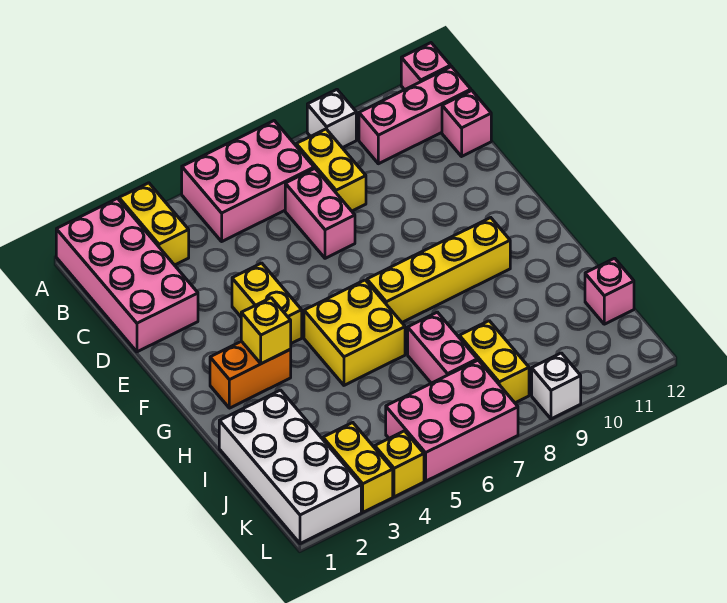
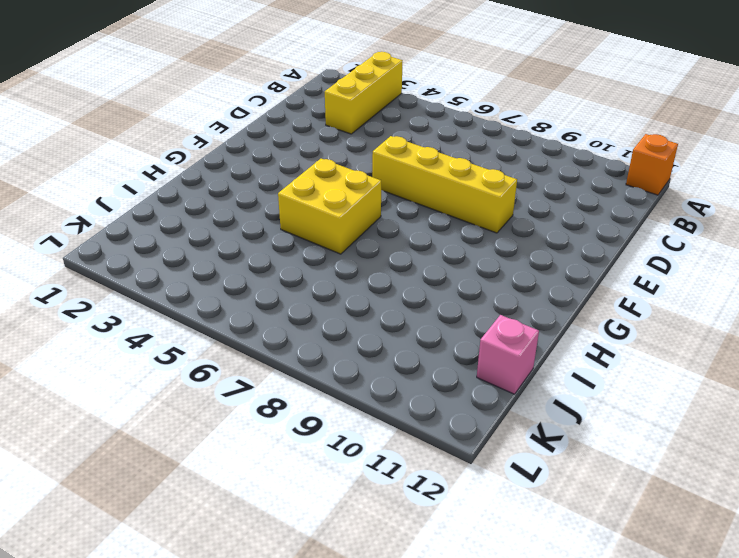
yellow brick A3:C3 level 1 -> yellow brick A3:B3 level 1
orange brick A12 level 1 -> pink brick A12 level 1
yellow brick E6:E9 level 1 -> yellow brick G7:G10 level 1
none -> pink brick A1:D2 level 1
none -> pink brick A5:B7 level 1
none -> white brick A9 level 1

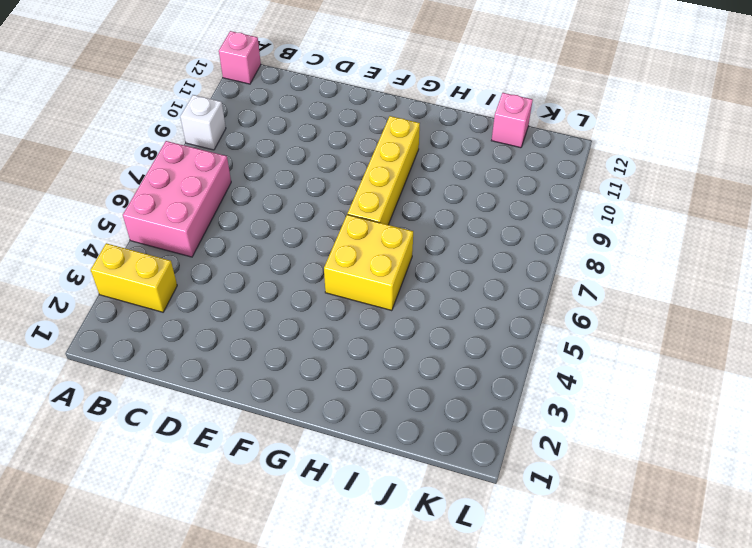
none -> pink brick A1:D2 level 1
none -> yellow brick B8:C8 level 1
none -> pink brick B10:B12 level 1

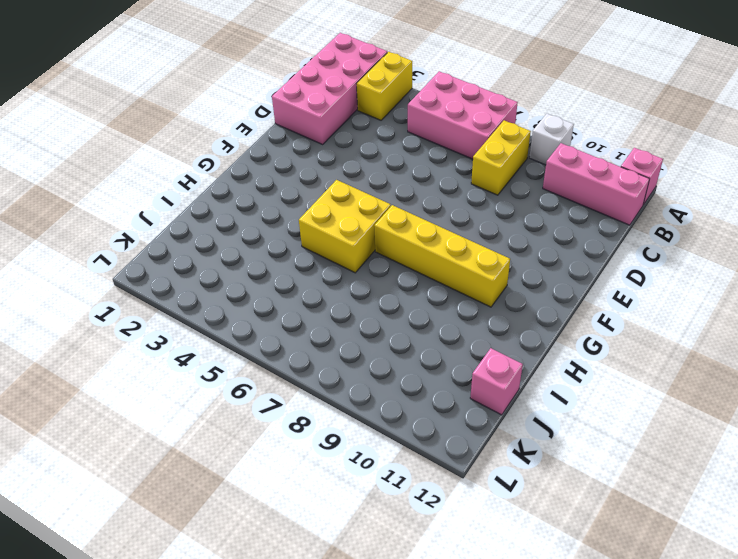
none -> pink brick C7:D7 level 1
none -> pink brick C12 level 1
none -> yellow brick E4:F4 level 1

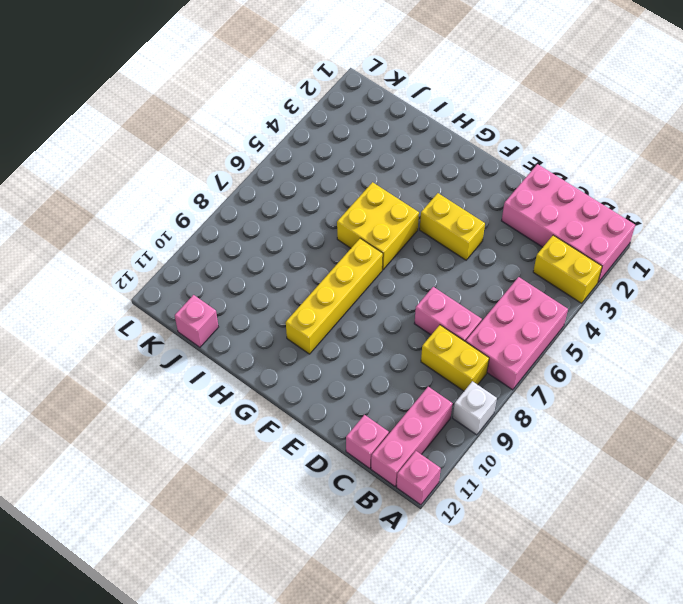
none -> orange brick G2:G3 level 1
none -> white brick I1:L2 level 1
none -> pink brick I7:J7 level 1

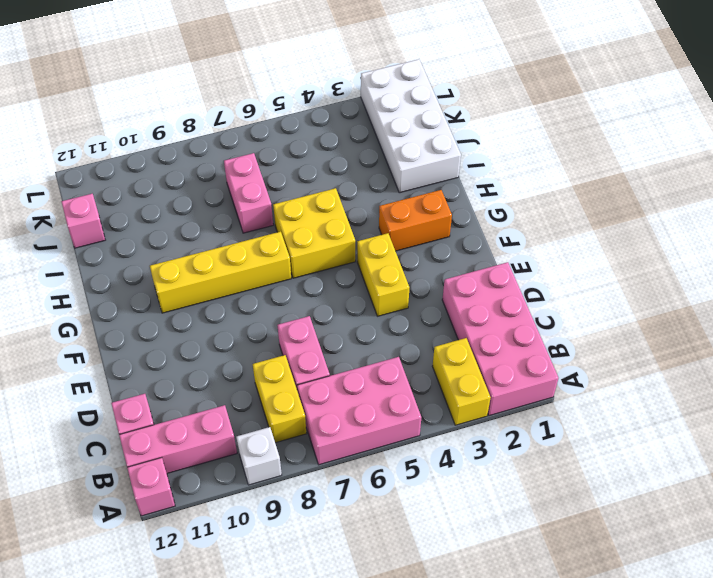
none -> yellow brick J8:K8 level 1
none -> yellow brick K3:L3 level 1
none -> pink brick K5:L7 level 1

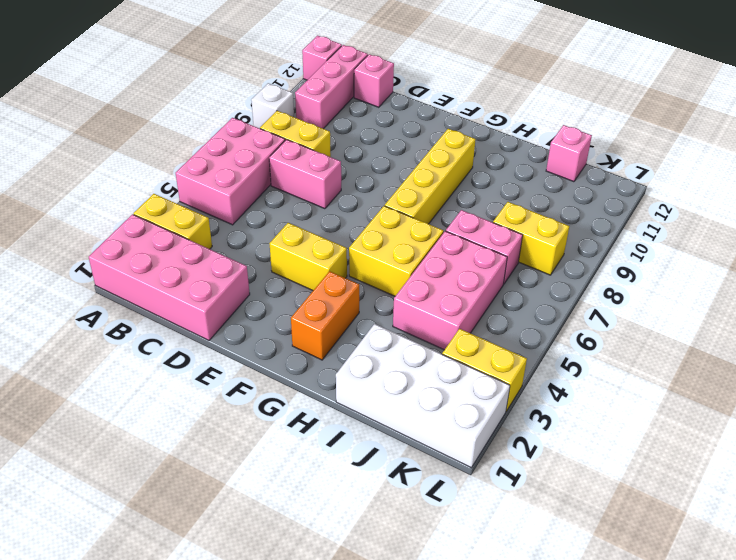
pink brick I4:J6 level 1 -> pink brick K5:L7 level 1
none -> yellow brick L4 level 1
none -> white brick L9 level 1
none -> yellow brick G3 level 2

